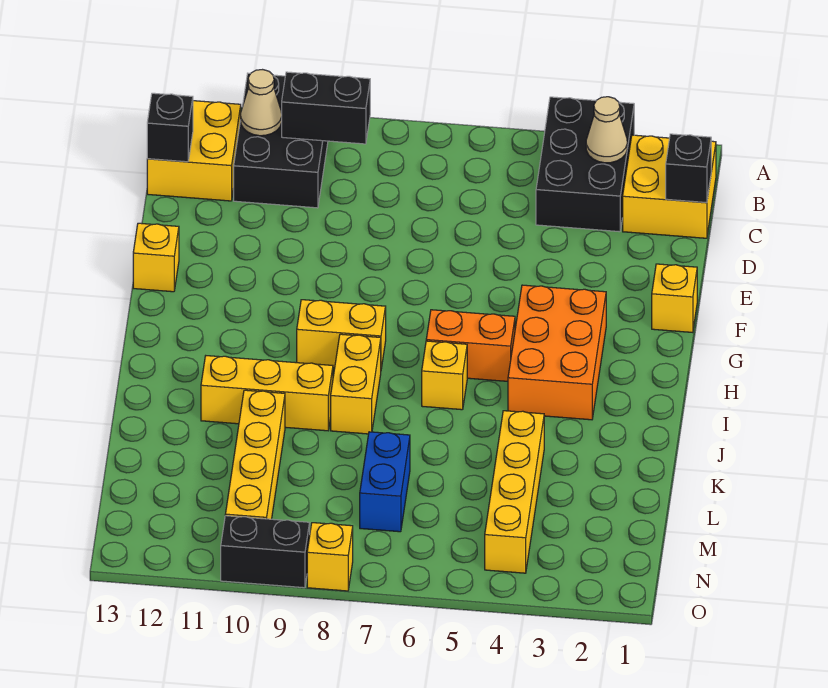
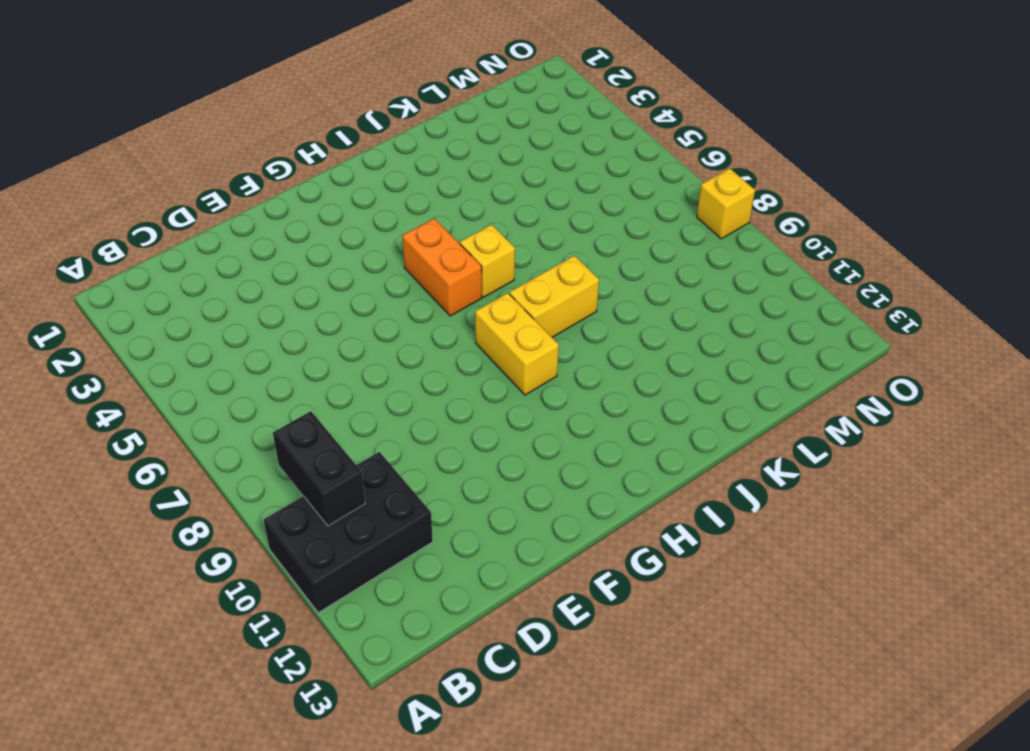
none -> black brick A3:C4 level 1
none -> yellow brick B1:C2 level 1
none -> yellow brick B12:C13 level 1

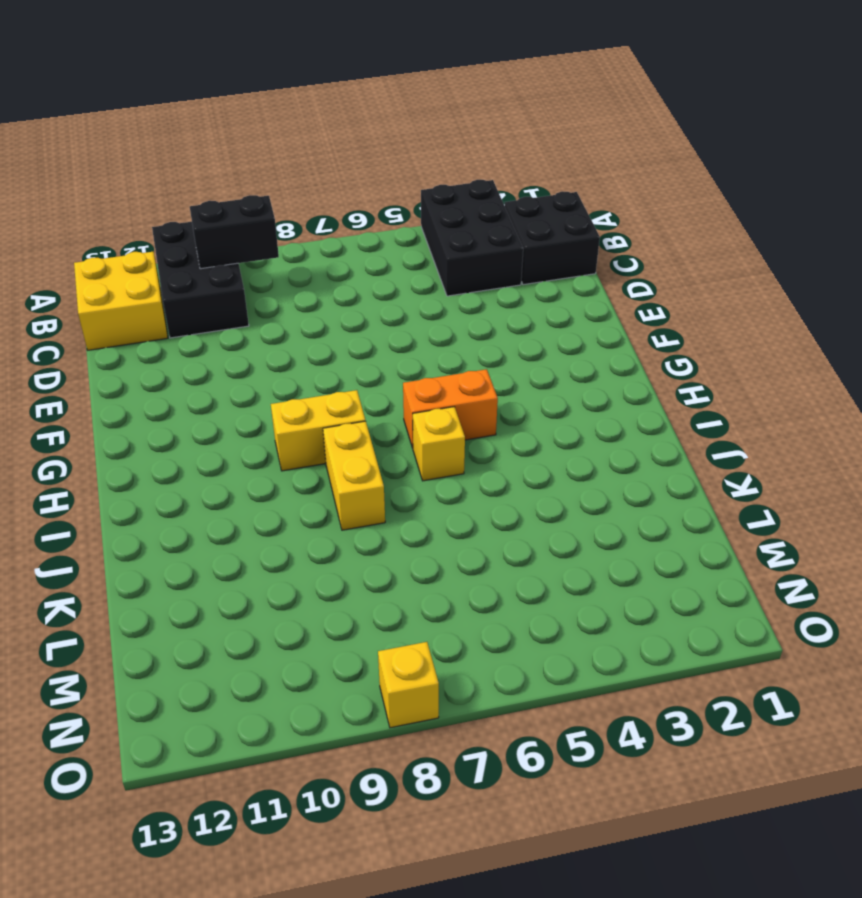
black brick B1:C2 level 1 -> yellow brick B1:C2 level 1
none -> yellow brick F1 level 1
none -> yellow brick F13 level 1
none -> orange brick G3:I4 level 1

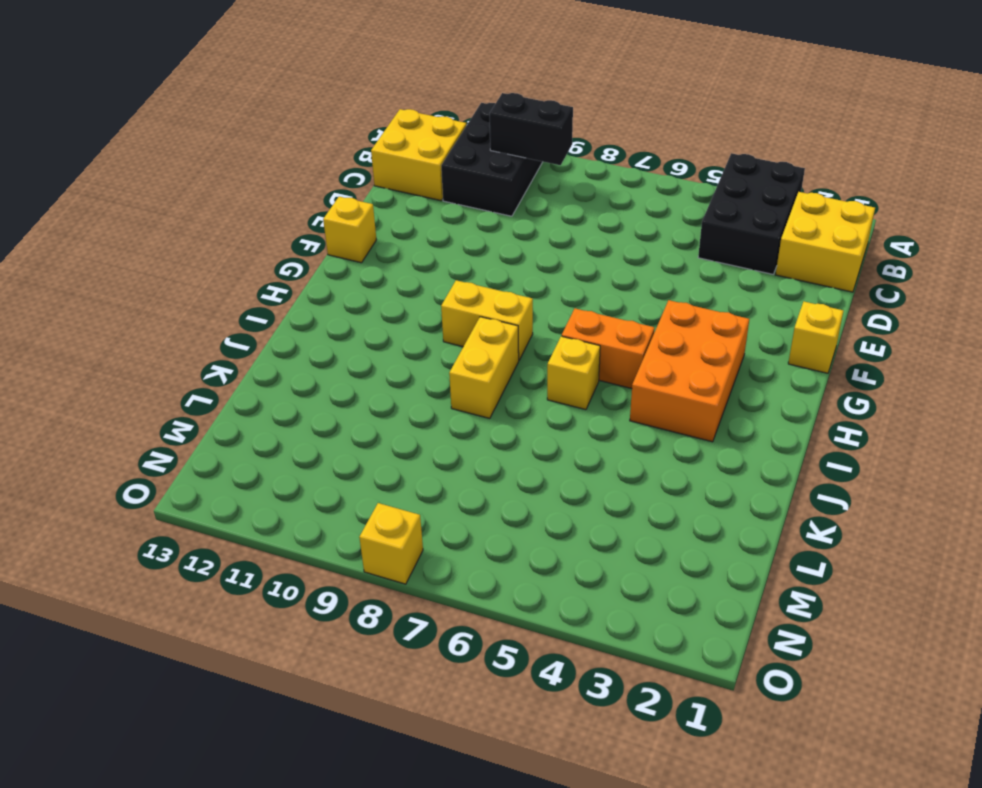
none -> yellow brick J9:J11 level 1
none -> yellow brick K4:N4 level 1
none -> yellow brick K10:N10 level 1

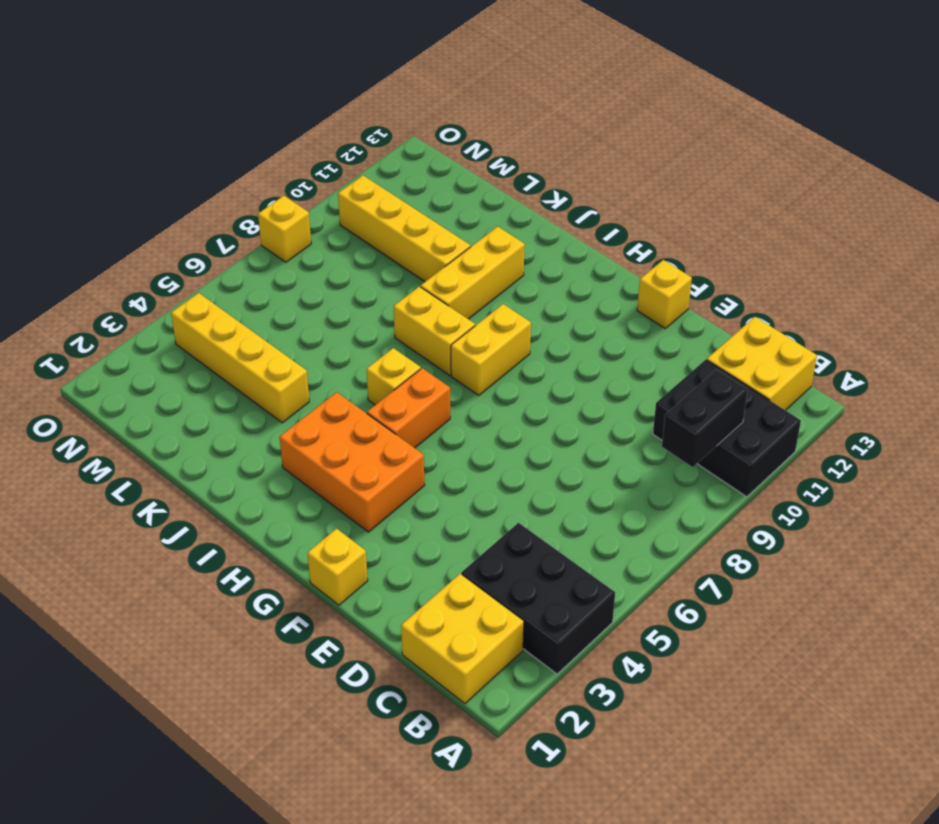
none -> blue brick L7:M7 level 1
none -> black brick O9:O10 level 1
none -> tan cone B3 level 2

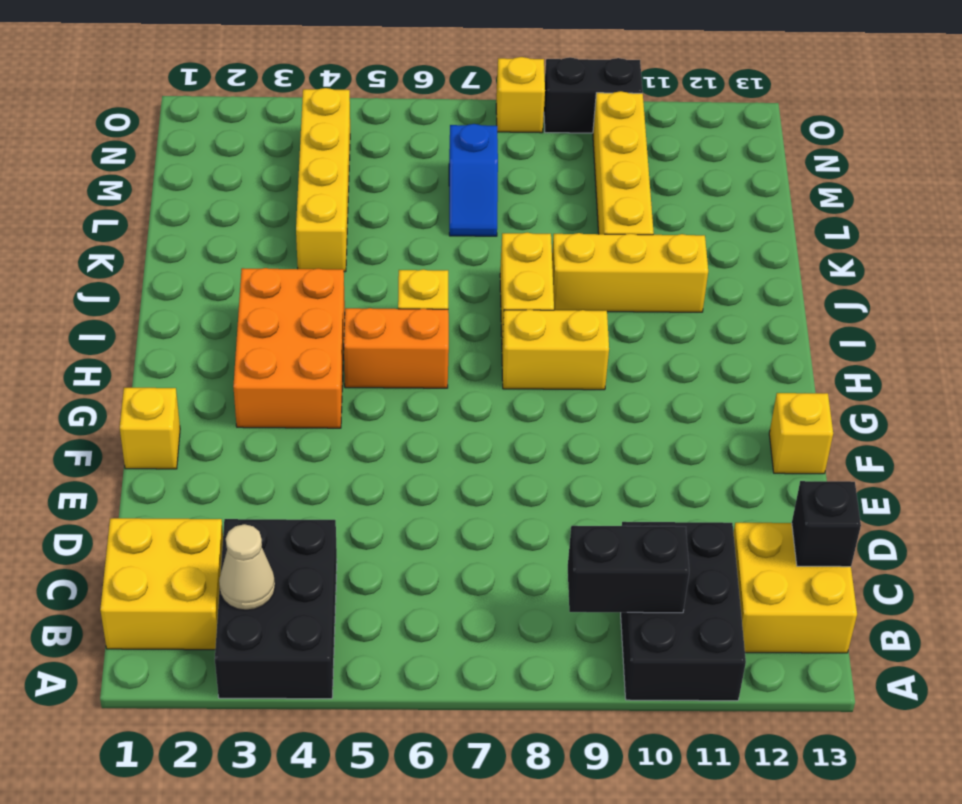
blue slope L7:M7 level 1 top M -> blue brick L7:M7 level 1
none -> tan cone B11 level 2
none -> black brick C1 level 2

